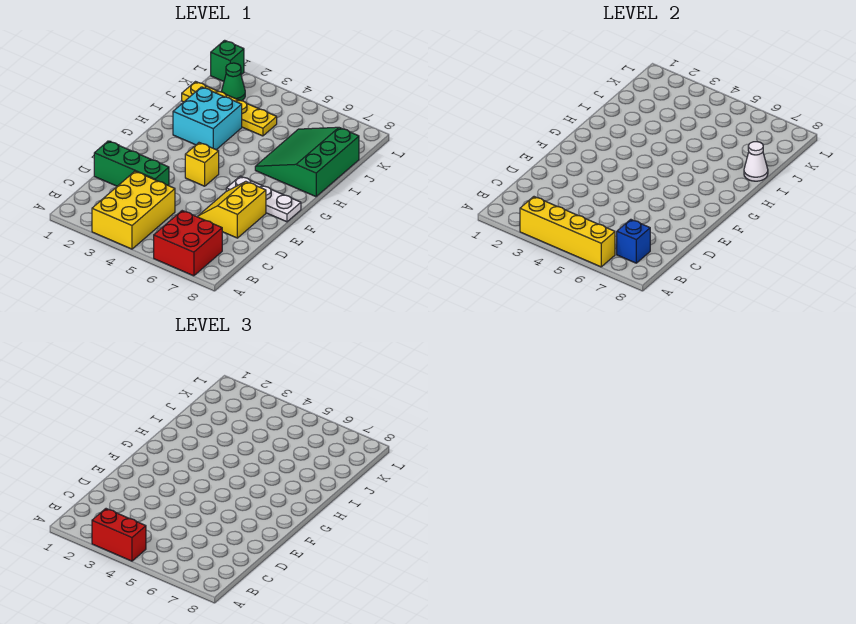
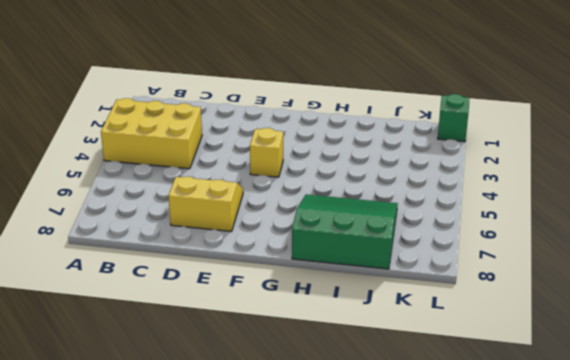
none -> red brick A6:B7 level 1
none -> green brick D1:D3 level 1
none -> white plate F6:F8 level 1

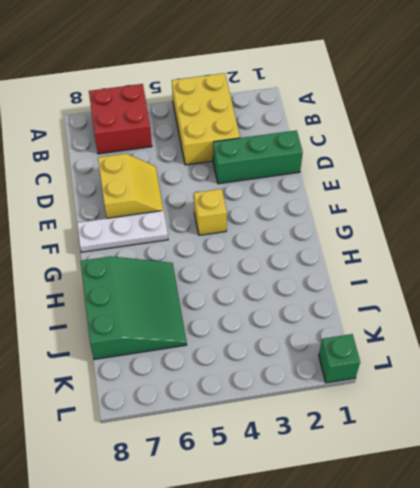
none -> cyan brick H2:I3 level 1
none -> yellow plate J1:J4 level 1
none -> green cone K2 level 1

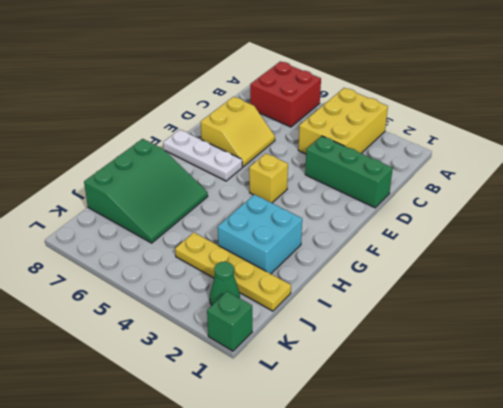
none -> yellow brick A3:A6 level 2
none -> blue brick B7 level 2
none -> white cone I8 level 2

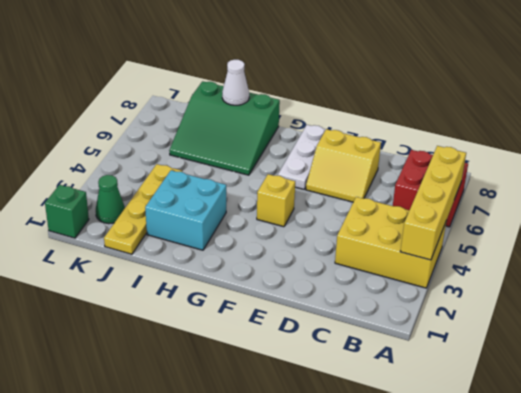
none -> green brick D1:D3 level 1
none -> blue brick B7 level 2
none -> red brick A3:A4 level 3

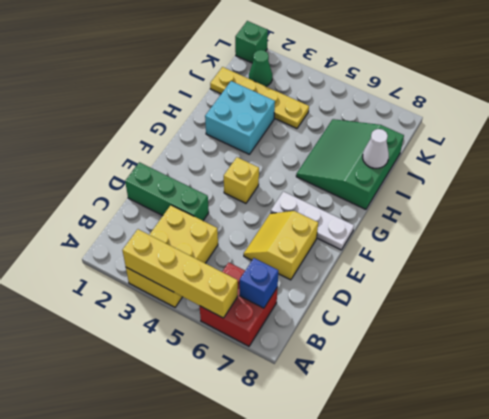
none -> red brick A3:A4 level 3

